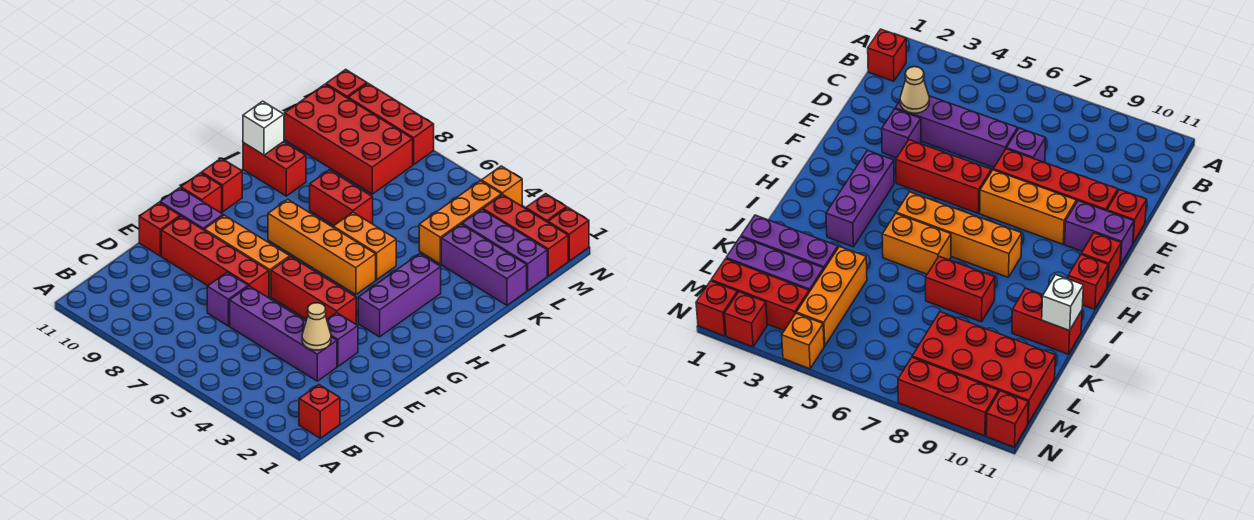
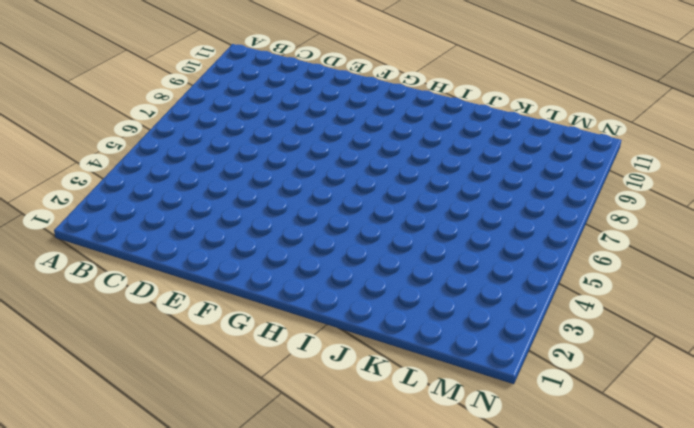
none -> red brick B1 level 1
none -> purple brick D3:D6 level 1
none -> purple brick D7 level 1

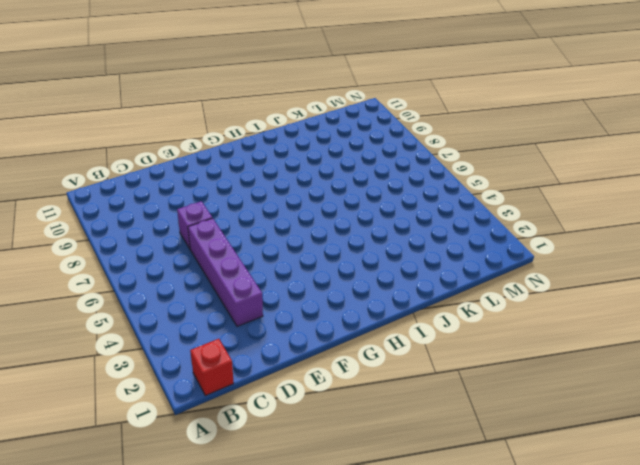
none -> purple brick E3 level 1
none -> red brick E7:E10 level 1
none -> red brick E11 level 1

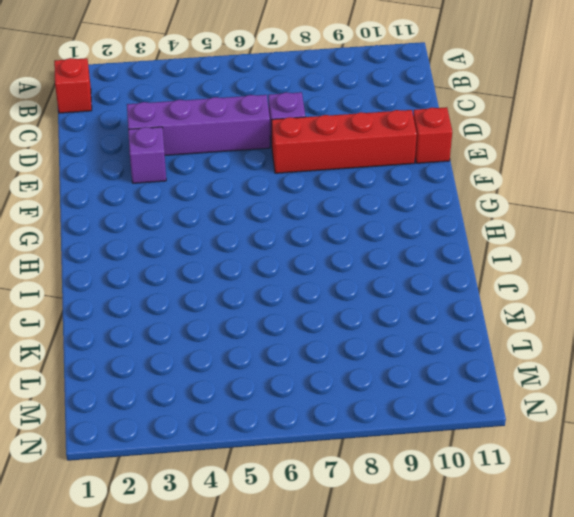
none -> red brick F4:F6 level 1
none -> orange brick F7:F9 level 1
none -> purple brick F10:F11 level 1

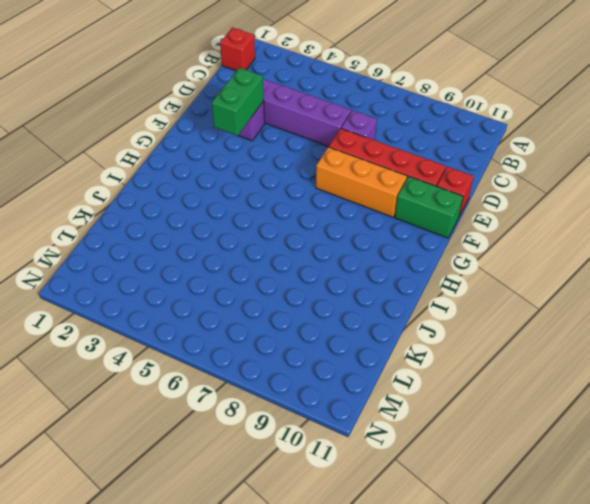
green brick E3:F3 level 2 -> none
green brick F10:F11 level 1 -> purple brick F10:F11 level 1
none -> red brick F4:F6 level 1
none -> purple brick G3:I3 level 1
none -> red brick G11 level 1

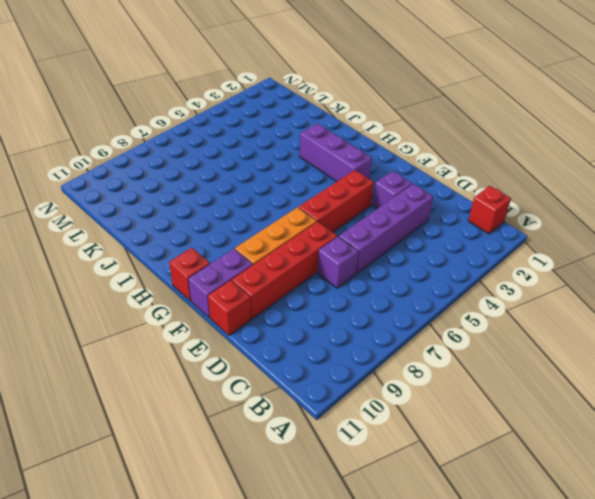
none -> orange brick H5:H8 level 1
none -> red brick H11 level 1
none -> orange brick I5:I6 level 1

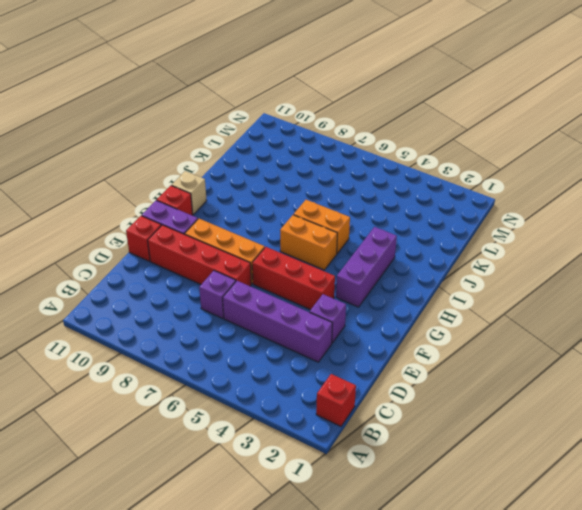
orange brick H5:H6 level 1 -> orange brick H5:H8 level 1
tan brick H11 level 1 -> red brick H11 level 1
none -> red brick J7:J8 level 1
none -> red brick J10:J11 level 1
none -> purple brick K1:K3 level 1

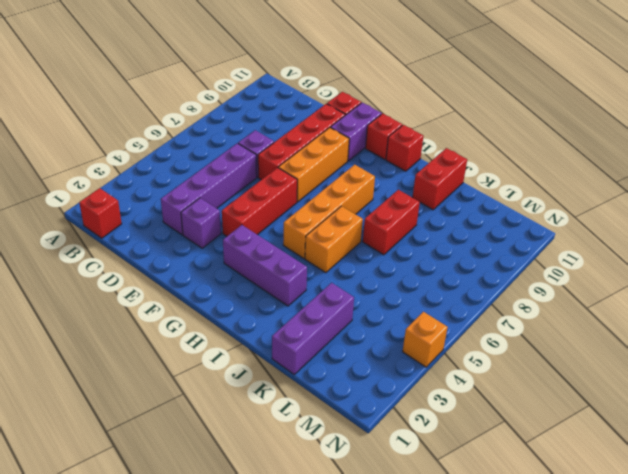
none -> orange brick K4:M4 level 1
none -> purple brick L1:L3 level 1
none -> red brick L8:M11 level 1

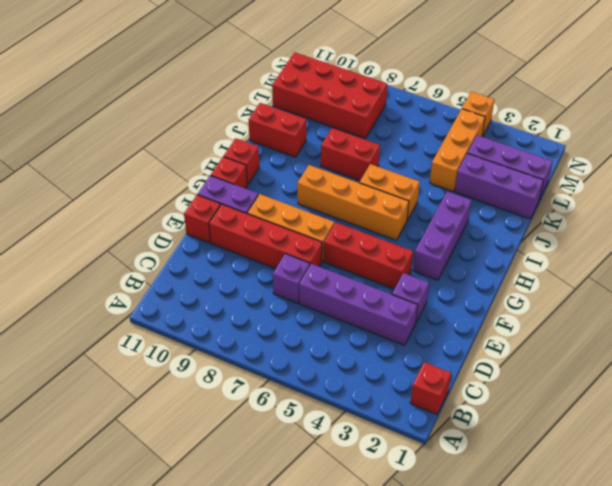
none -> red brick M1:M3 level 1
none -> red brick N1 level 1
none -> red brick N2 level 1

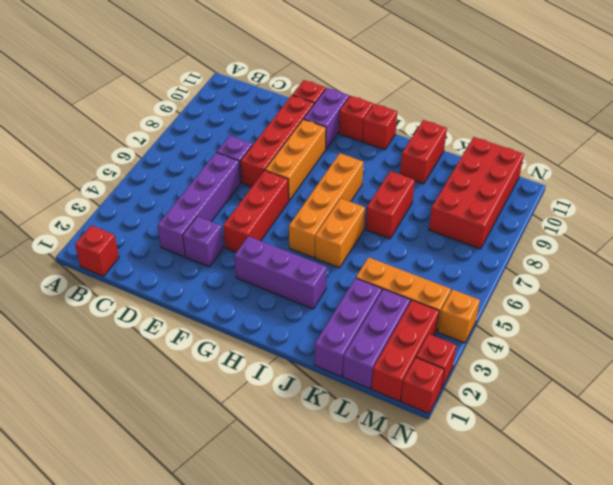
none -> red brick N8:N10 level 1
none -> red brick N11 level 1
none -> tan cone D3 level 2

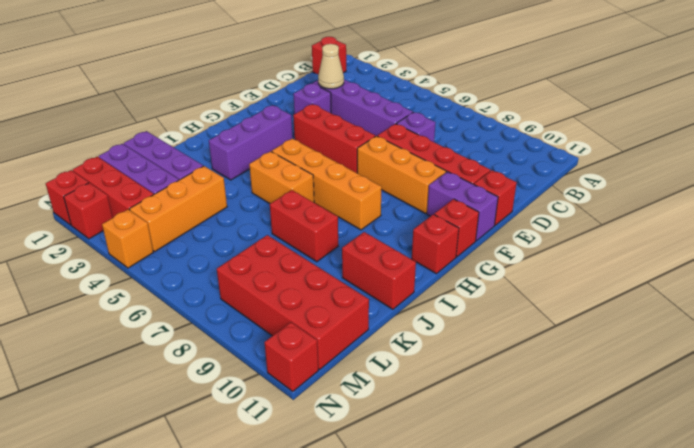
none -> red brick N8:N10 level 1
none -> white brick J11 level 2

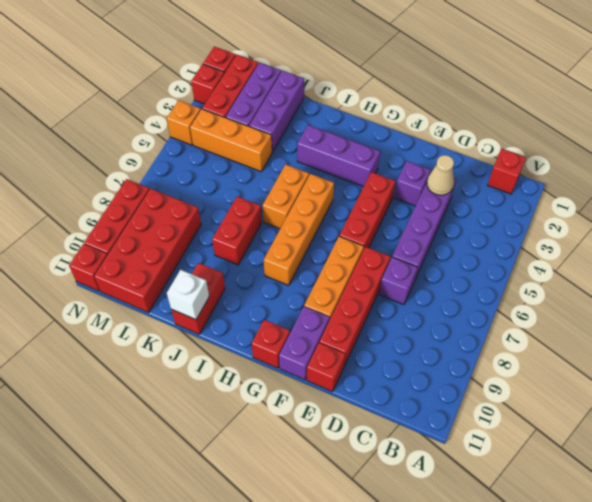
none -> red brick H11 level 1

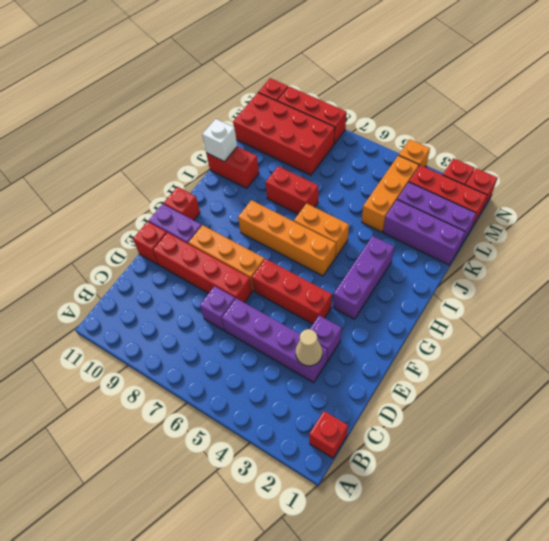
none -> red brick H11 level 1

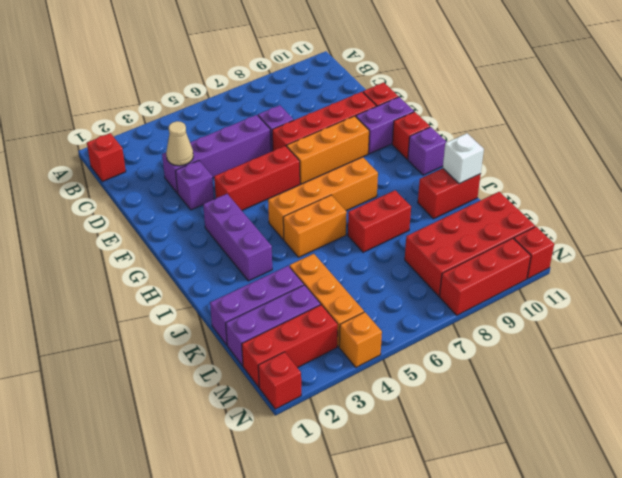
purple brick H11 level 1 -> red brick H11 level 1
none -> red brick N2 level 1

